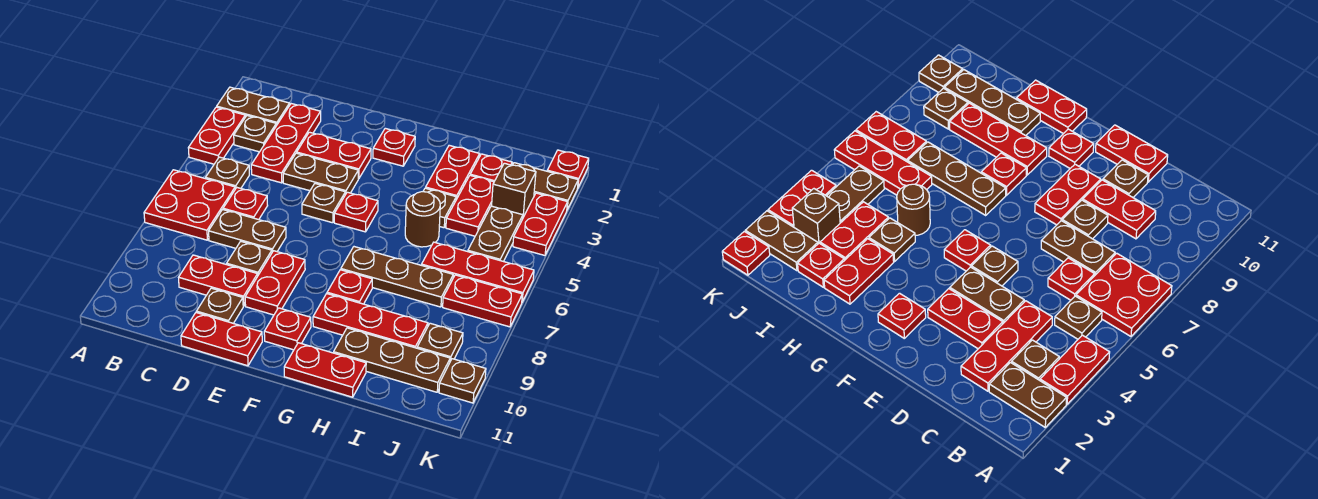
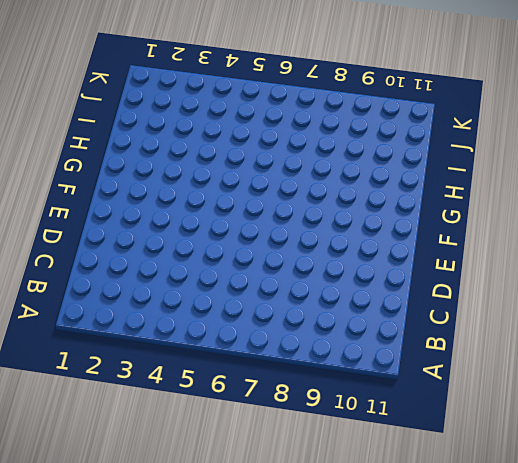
none -> brown plate A2:B2 level 1
none -> red plate A3:A4 level 1
none -> red plate A6:B7 level 1
none -> brown plate B3 level 1

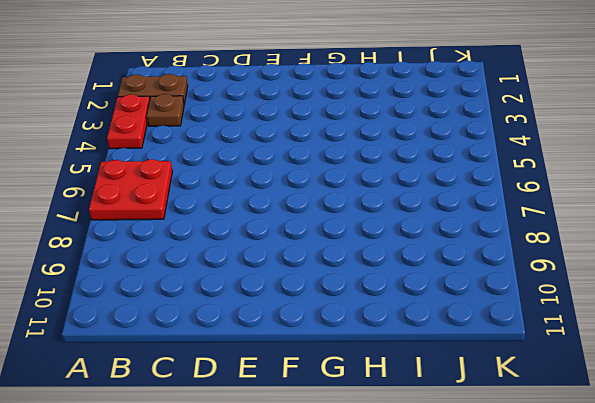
none -> brown plate B5 level 1
none -> red plate C2:C4 level 1
none -> red plate C6 level 1
none -> brown plate C7:D7 level 1

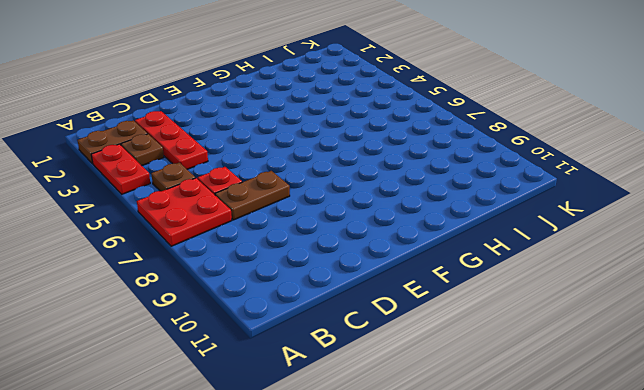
none -> red plate C9:D9 level 1
none -> red plate D3:E3 level 1
none -> brown plate D4:E4 level 1
none -> brown plate D8 level 1

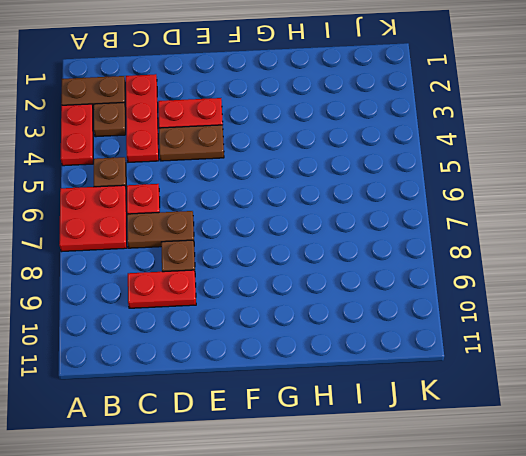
none -> brown plate D10 level 1
none -> red plate D11:E11 level 1
none -> brown plate E5 level 1
none -> red plate E8:E9 level 1

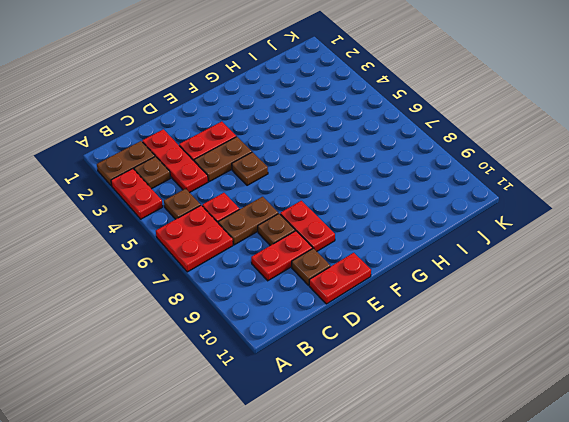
none -> red plate F2 level 1
none -> red plate F5 level 1
none -> red plate F10 level 1
none -> brown plate G7:I7 level 1

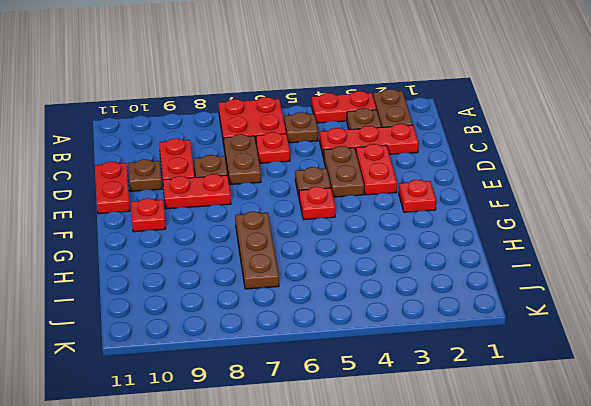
none -> red plate G8 level 1
none -> red plate G9:I9 level 1
none -> red plate G11:H11 level 1
none -> red plate H2:H3 level 1

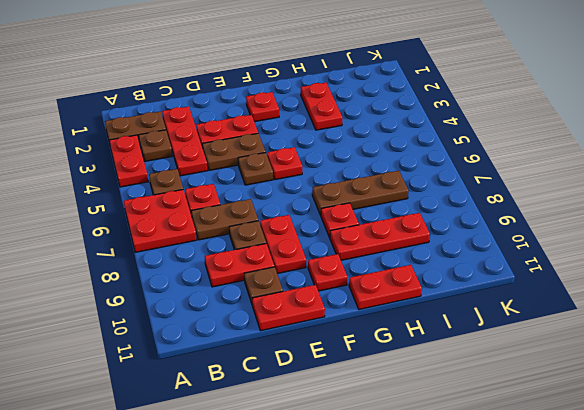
none -> brown plate H4 level 1
none -> brown round brick H5 level 1
none -> brown plate H10:J10 level 1
none -> red plate I2 level 1

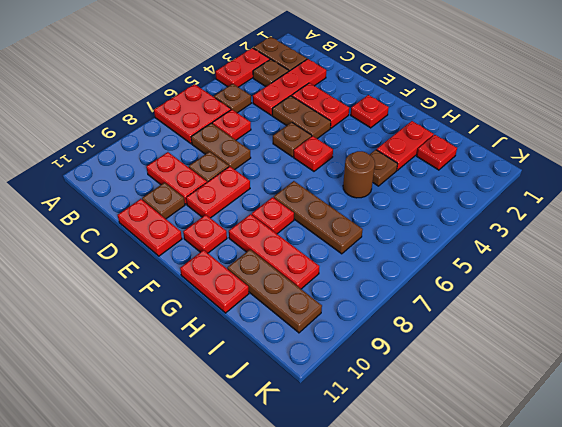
none -> red plate I3:I4 level 1
none -> red plate I6:K6 level 1
none -> brown plate J2:K2 level 1
none -> brown brick J3 level 1

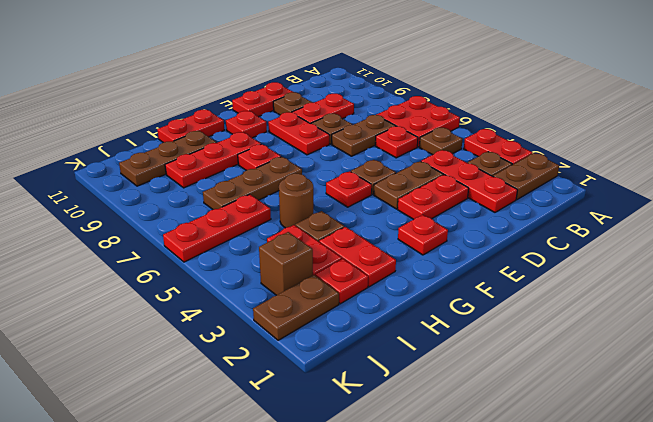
none -> brown plate J4:J5 level 1
none -> red plate J7:K7 level 1
none -> brown plate J9 level 1
none -> red plate K1 level 1

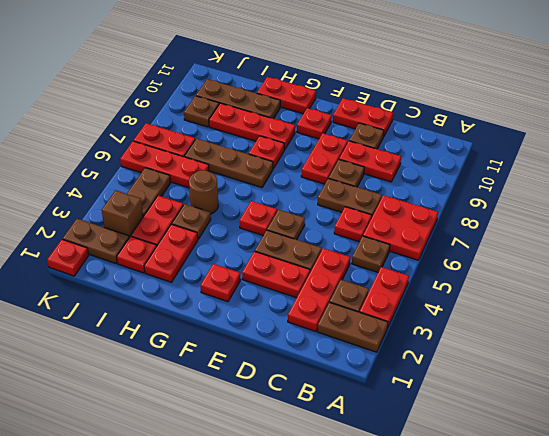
none -> red plate K3:K4 level 1
none -> brown plate K10 level 1

